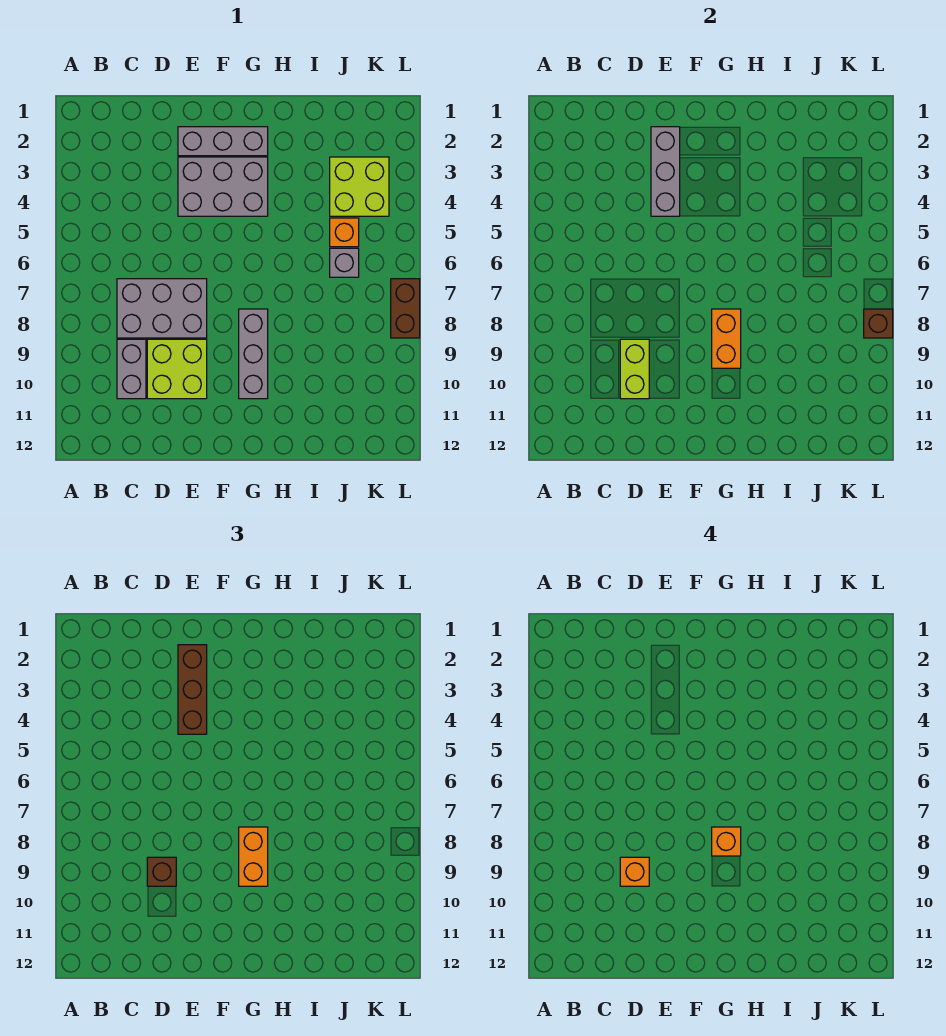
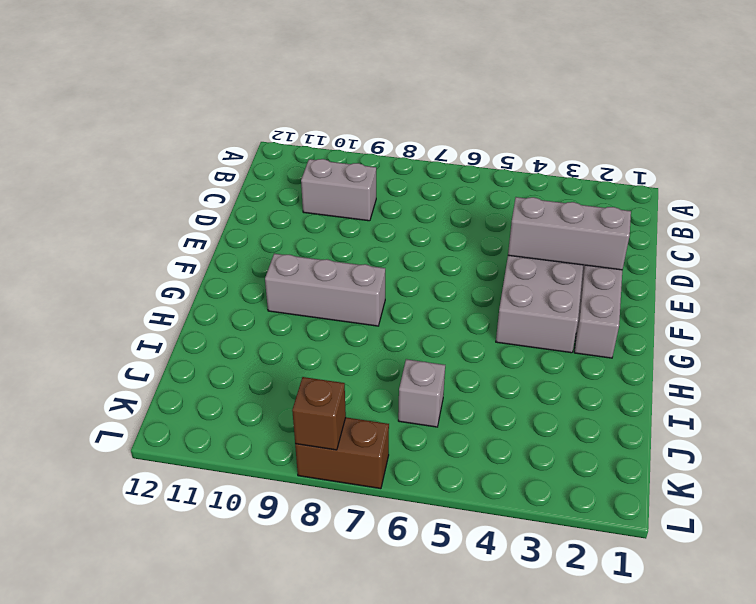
none -> grey brick C7:E8 level 1
none -> lime brick D9:E10 level 1
none -> lime brick J3:K4 level 1

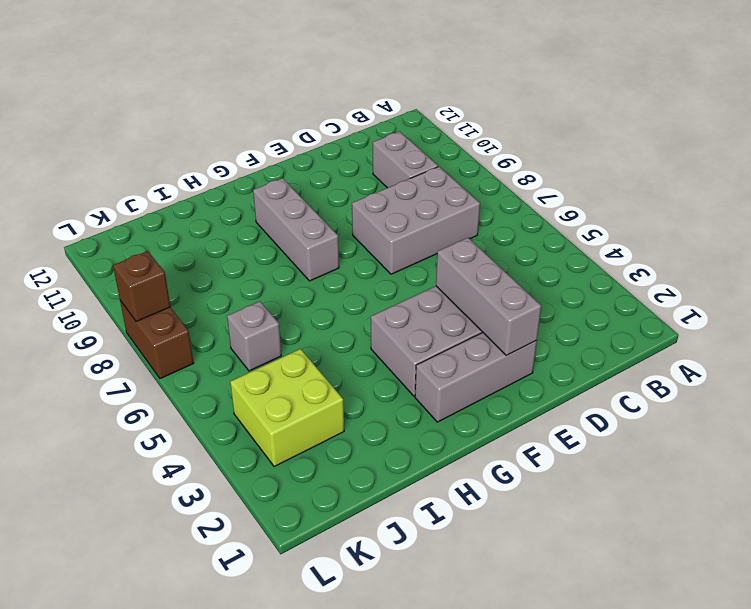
none -> lime brick D9:E10 level 1
none -> orange brick J5 level 1
none -> lime brick D9:D10 level 2

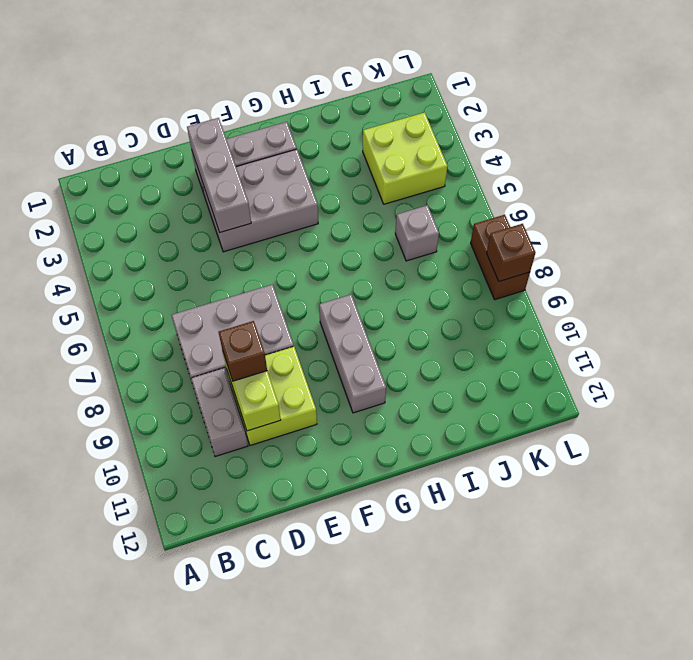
none -> orange brick J5 level 1
none -> orange brick G8:G9 level 2
none -> brown brick E2:E4 level 3

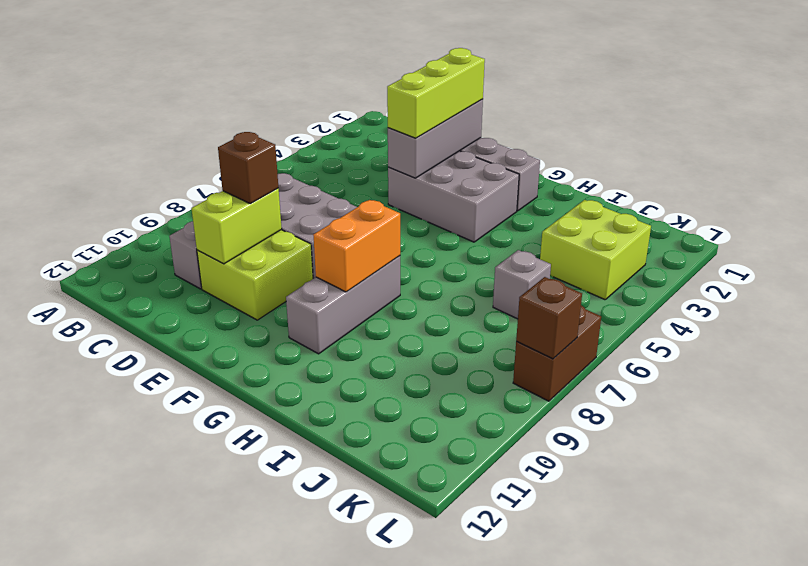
lime brick E2:E4 level 3 -> brown brick E2:E4 level 3
none -> orange brick J5 level 1
none -> orange brick G8:G9 level 3
none -> orange brick D9 level 4

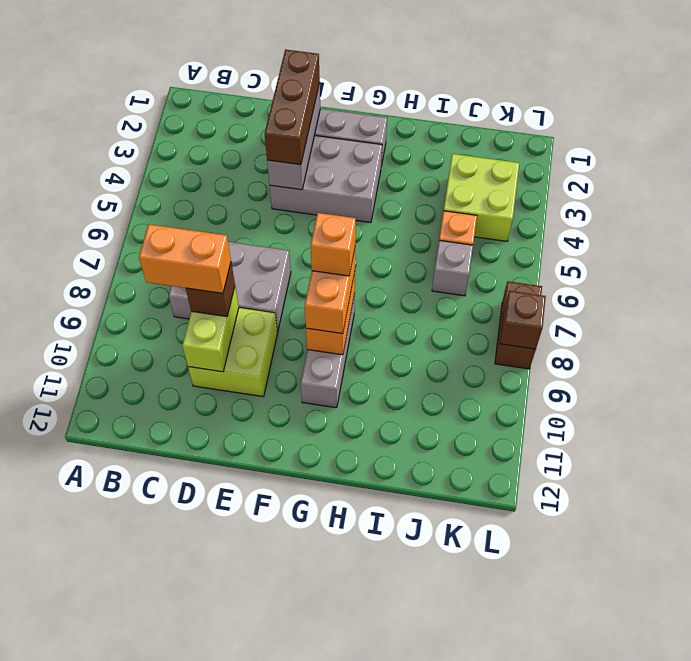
orange brick C9:D9 level 4 -> orange brick D9 level 4
none -> grey brick C9:C10 level 1

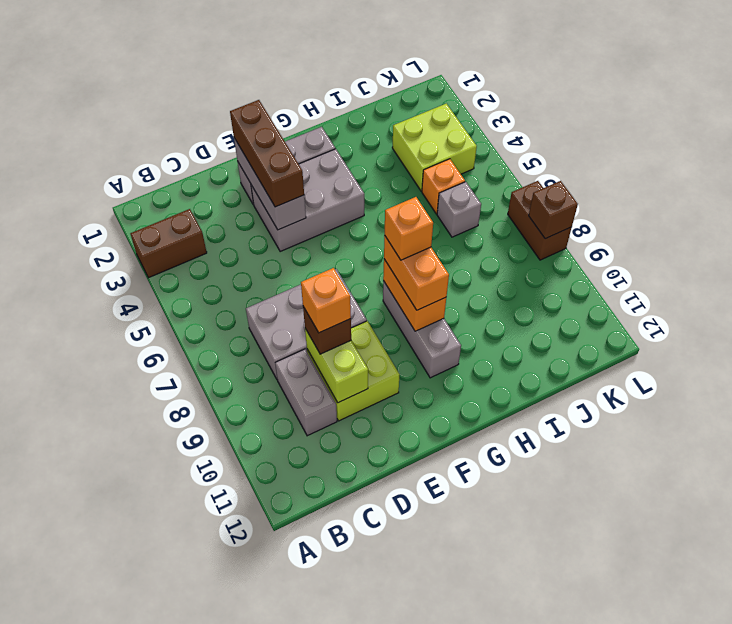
brown brick A3:B3 level 1 -> none

